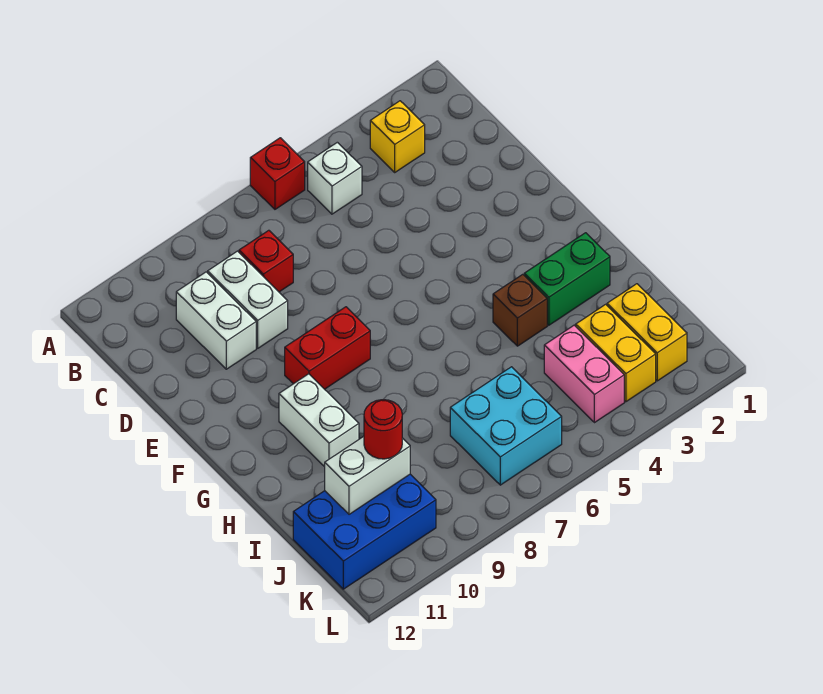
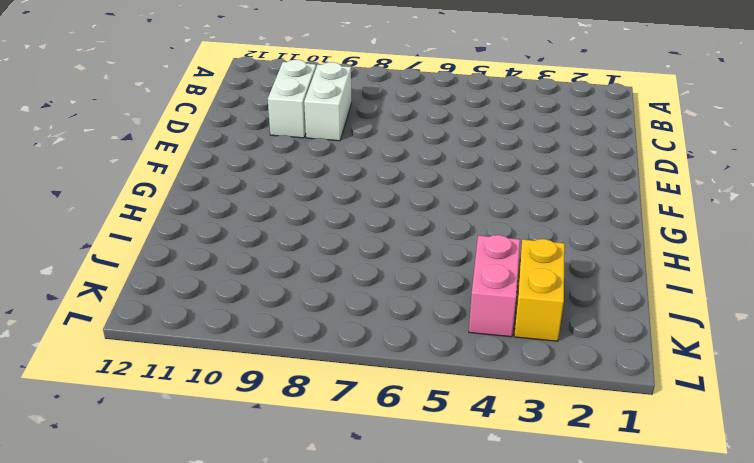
none -> red brick A6 level 1
none -> yellow brick B3 level 1
none -> white brick B5 level 1

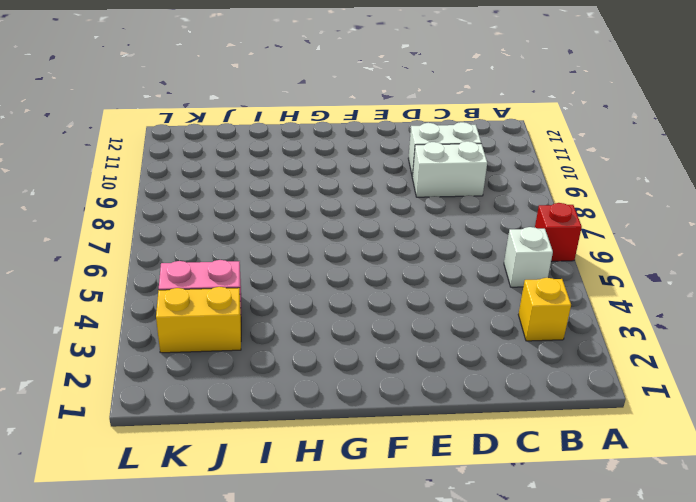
none -> red brick C8 level 1
none -> red brick F8:F9 level 1
none -> white brick G10:H10 level 1

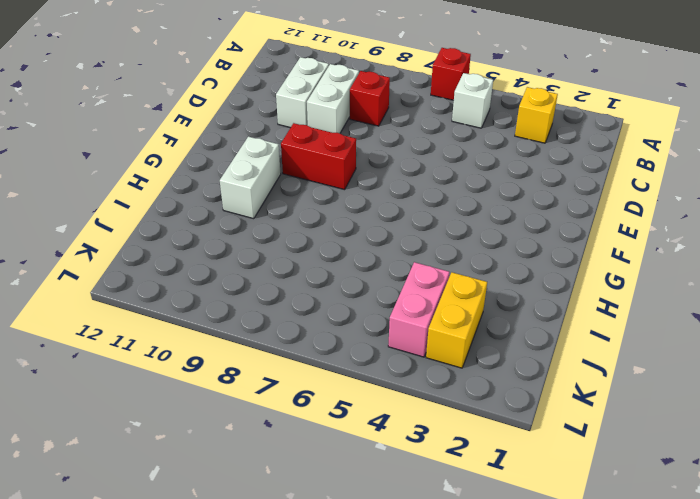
none -> green brick H2:H3 level 1
none -> brown brick H4 level 1
none -> yellow brick J2:K2 level 1

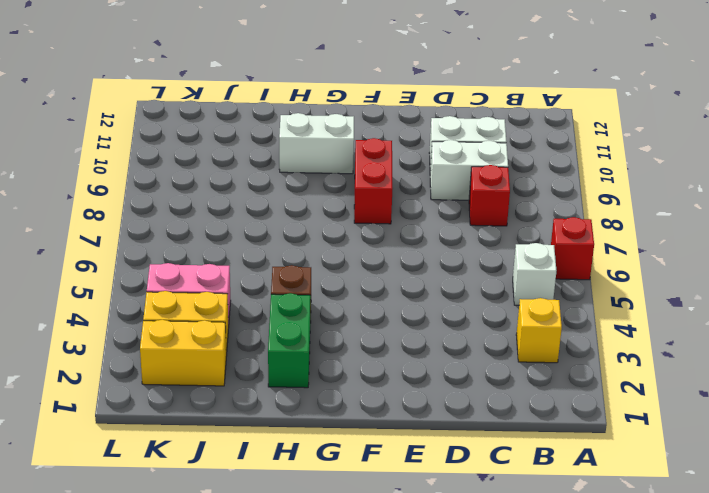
none -> cyan brick J6:K7 level 1
none -> blue brick J10:K12 level 1
none -> white brick J10:J11 level 2

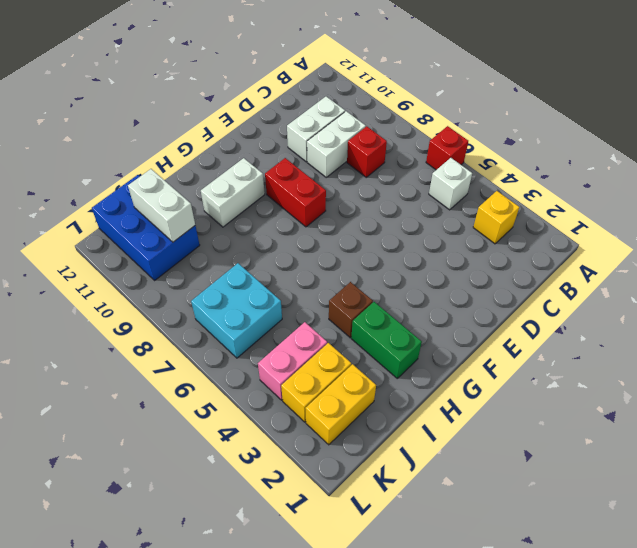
none -> red round brick J10 level 3

